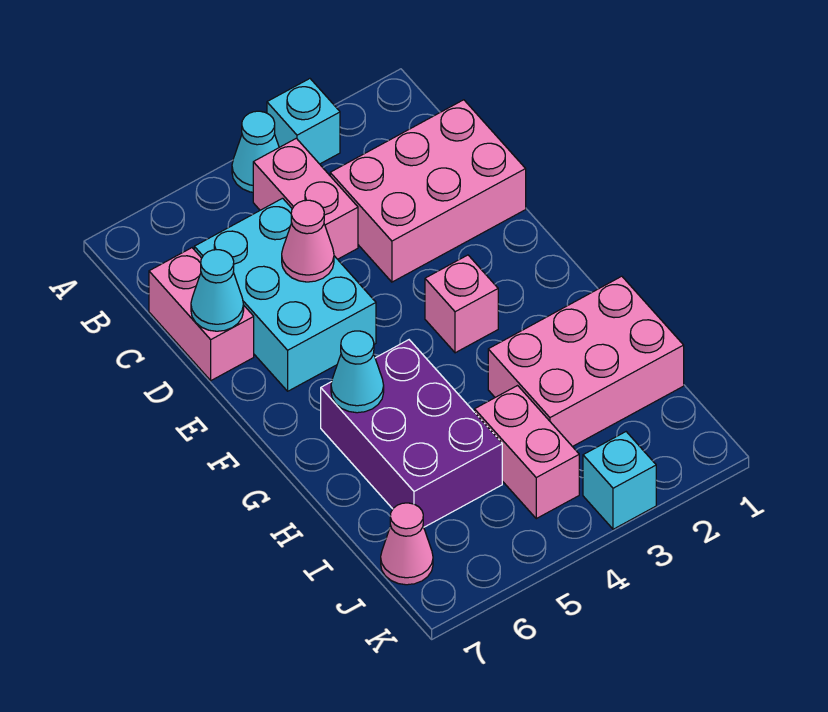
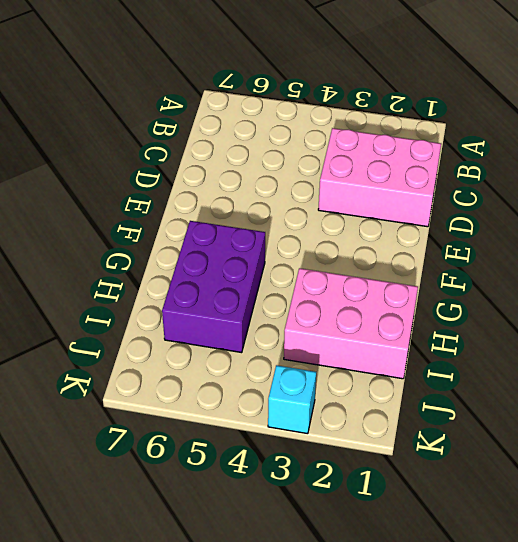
none -> cyan brick A3 level 1
none -> cyan cone A4 level 1
none -> pink brick B4:C4 level 1

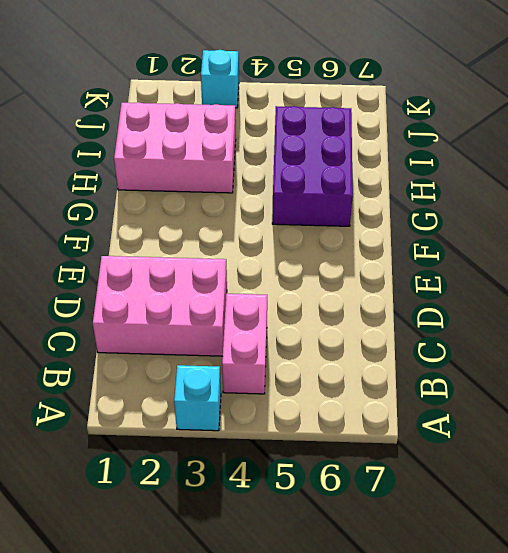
none -> cyan cone A4 level 1
none -> cyan brick C5:E6 level 1
none -> pink brick C7:D7 level 1

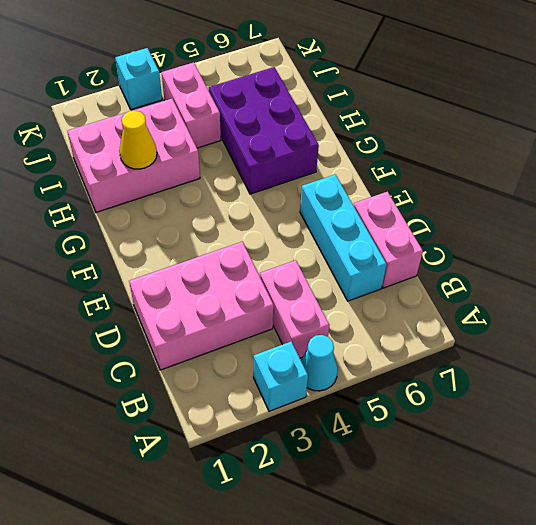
cyan brick C6:E6 level 1 -> cyan brick C5:E6 level 1
yellow cone H2 level 2 -> none
none -> pink brick F3 level 1
none -> pink cone J7 level 1
none -> pink cone D5 level 2

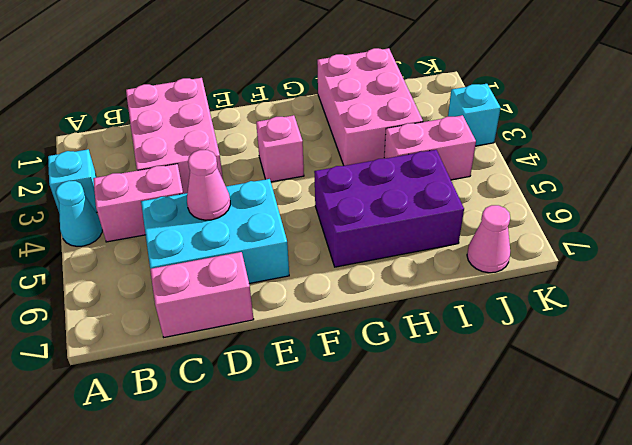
none -> cyan cone D7 level 2
none -> cyan cone G6 level 2

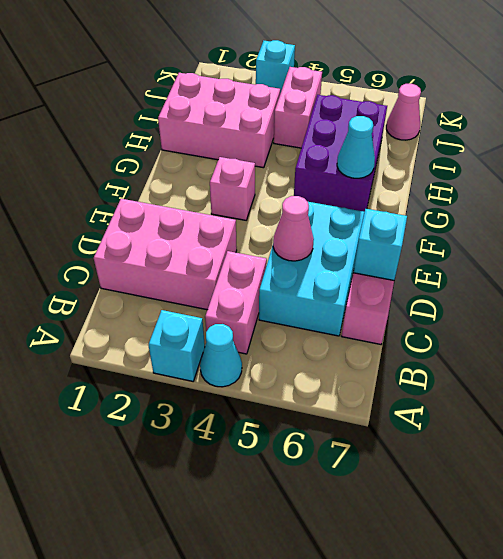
cyan brick D7 level 2 -> cyan cone D7 level 2

